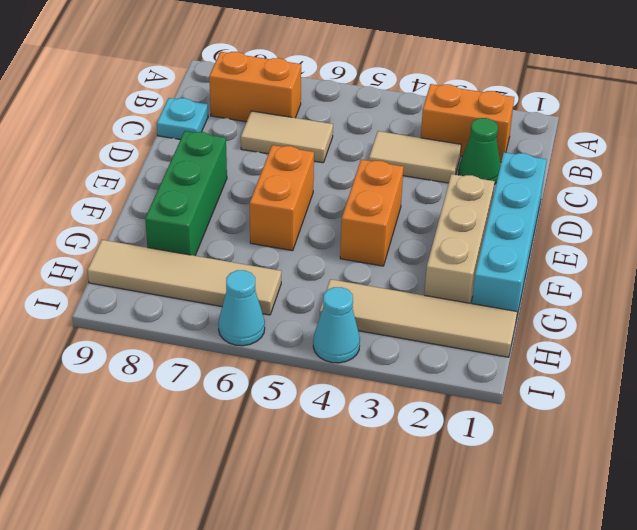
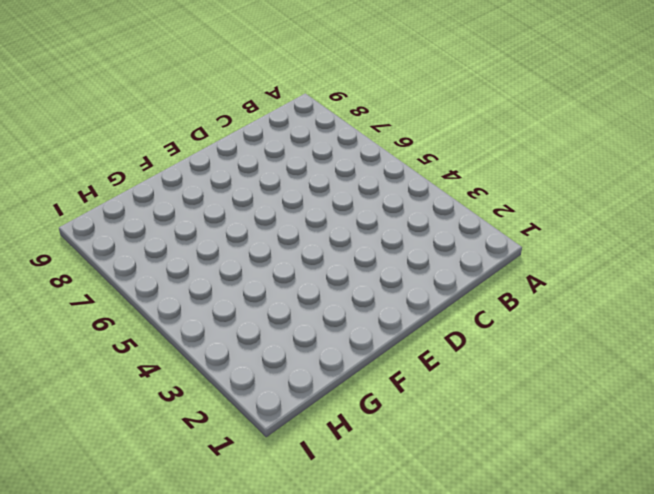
none -> orange brick B2:B3 level 1
none -> orange brick B7:B8 level 1
none -> green cone C2 level 1

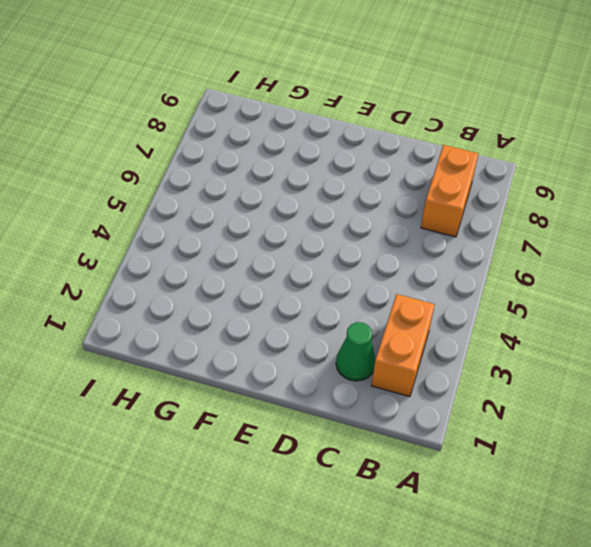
none -> tan tile C3:C4 level 1
none -> tan tile C6:C7 level 1
none -> cyan plate C9 level 1

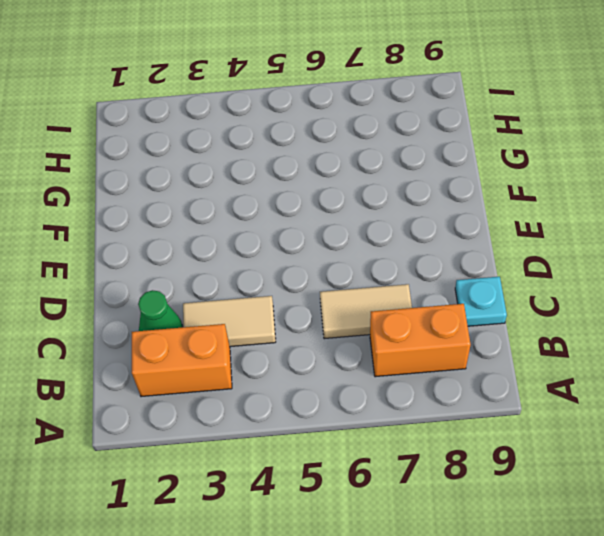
none -> cyan brick D1:G1 level 1
none -> tan brick E2:G2 level 1
none -> orange brick E4:F4 level 1

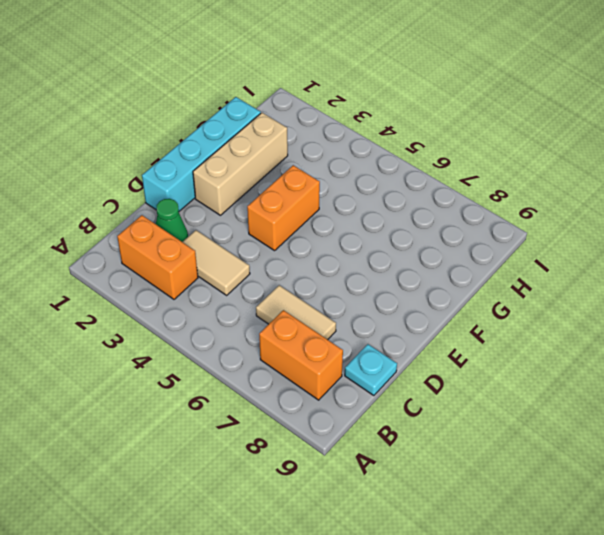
none -> orange brick E6:F6 level 1
none -> green brick E8:G8 level 1
none -> tan tile H1:H4 level 1

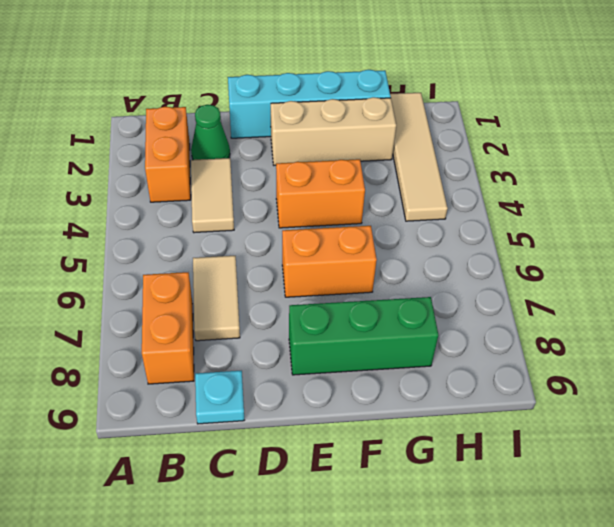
none -> tan tile H6:H9 level 1
none -> cyan cone I4 level 1
none -> cyan cone I6 level 1

